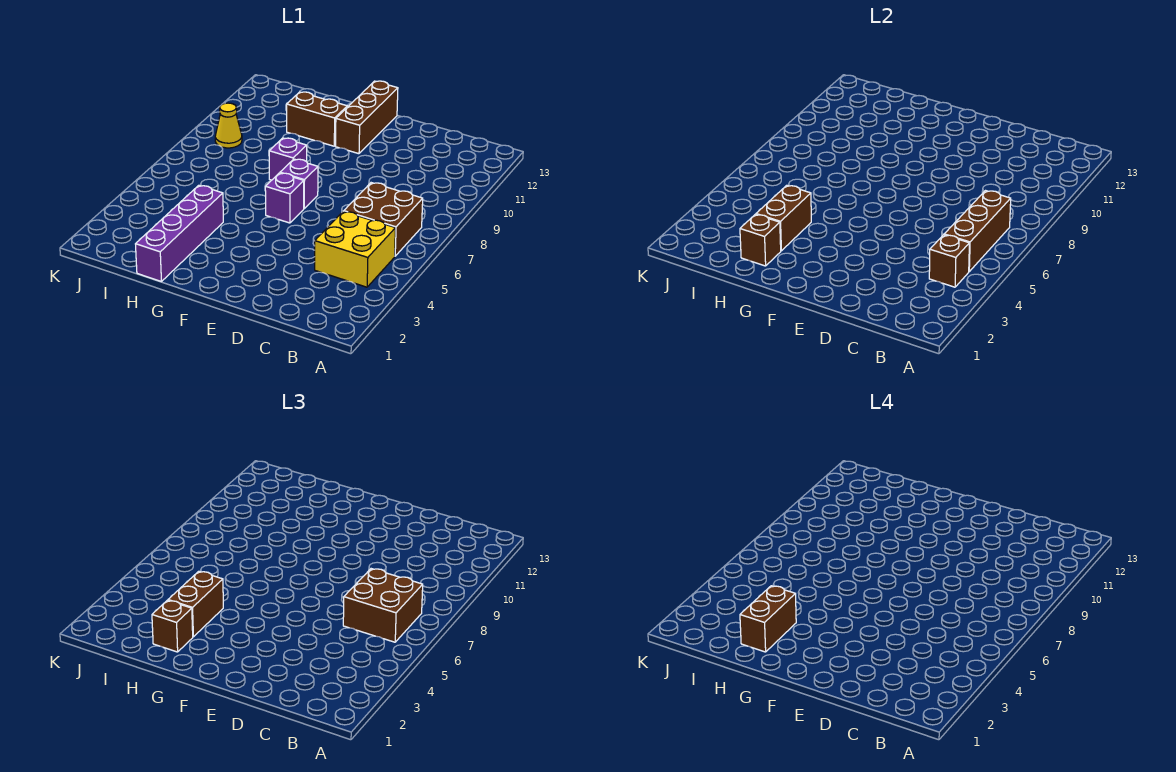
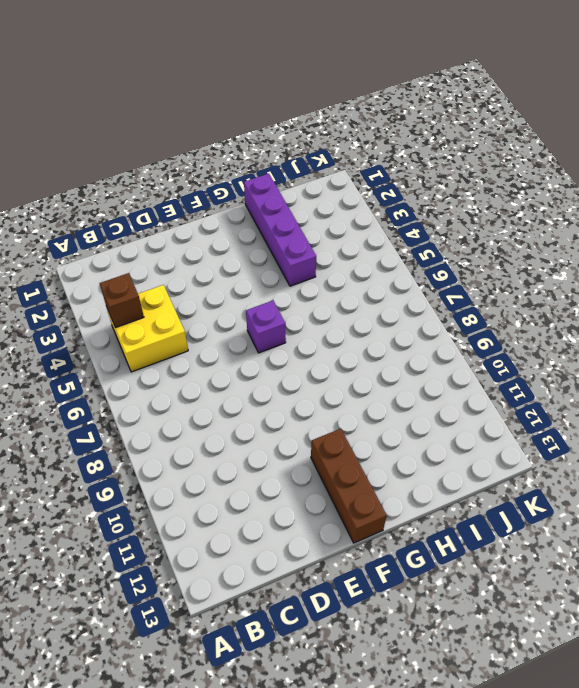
none -> brown brick B6:C7 level 1
none -> purple brick F7 level 1
none -> purple brick G8 level 1

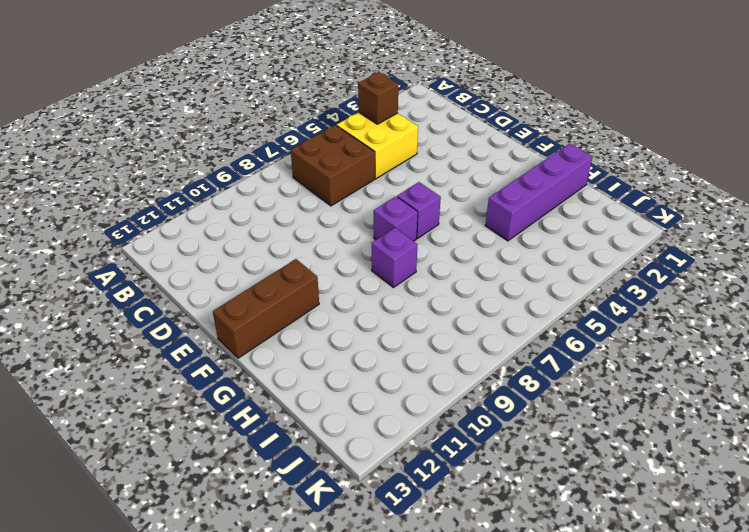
none -> brown brick G11:H11 level 1
none -> yellow cone J9 level 1
none -> brown brick B5:B7 level 2

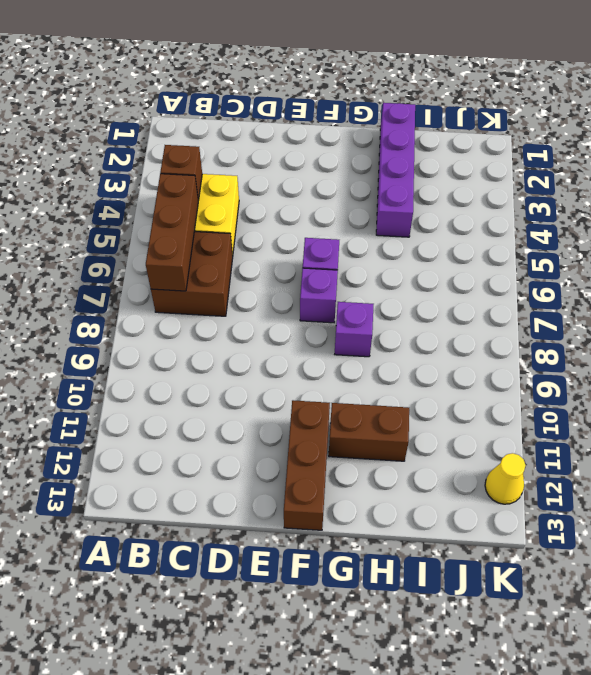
yellow cone K12 level 1 -> yellow cone J9 level 1
none -> brown brick H2 level 2
none -> brown brick H3:H4 level 2
none -> brown brick B6:C7 level 3

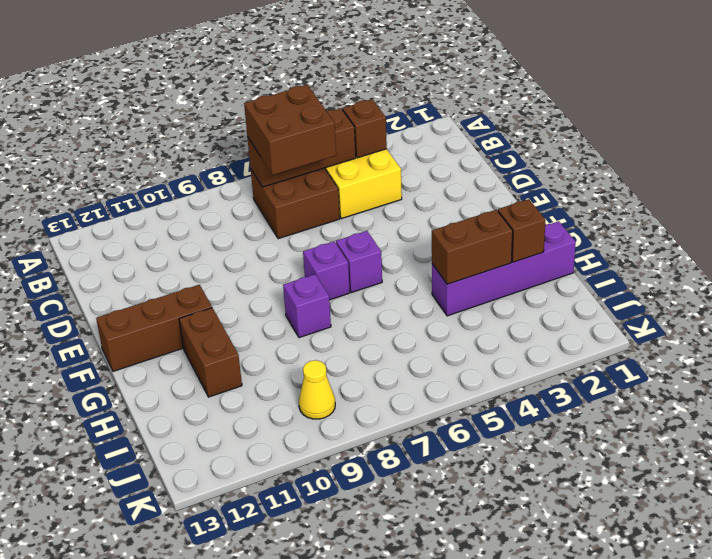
none -> brown brick H2 level 3
none -> brown brick H3:H4 level 3
none -> brown brick H2:H3 level 4

